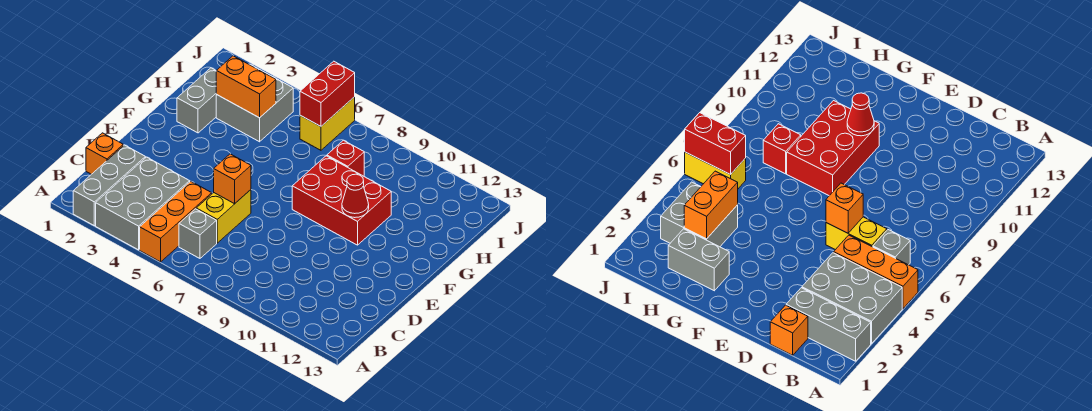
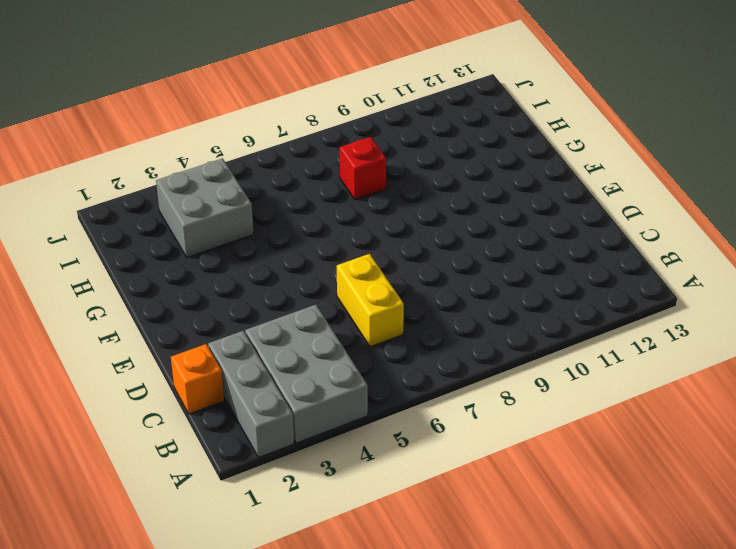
none -> orange brick A5:C5 level 1
none -> grey brick B6 level 1
none -> red brick F8:G10 level 1

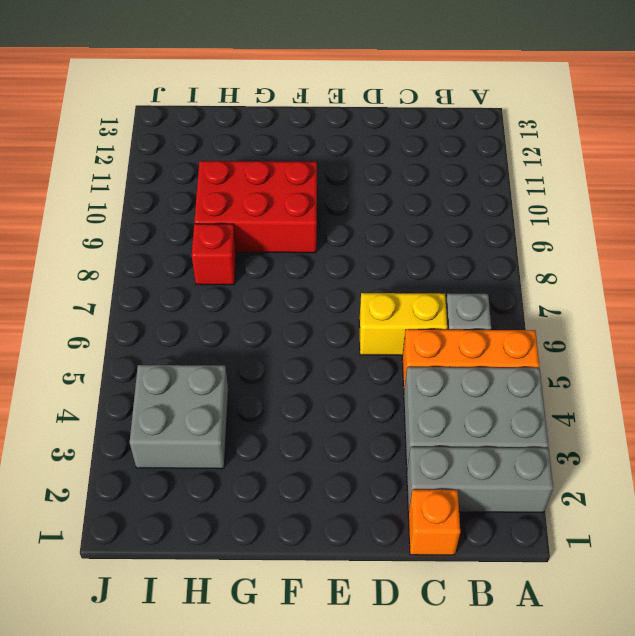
red brick F9:H10 level 1 -> red brick F8:G10 level 1
none -> grey brick G2:H2 level 1
none -> yellow brick I6:J6 level 1
none -> orange brick D6 level 2

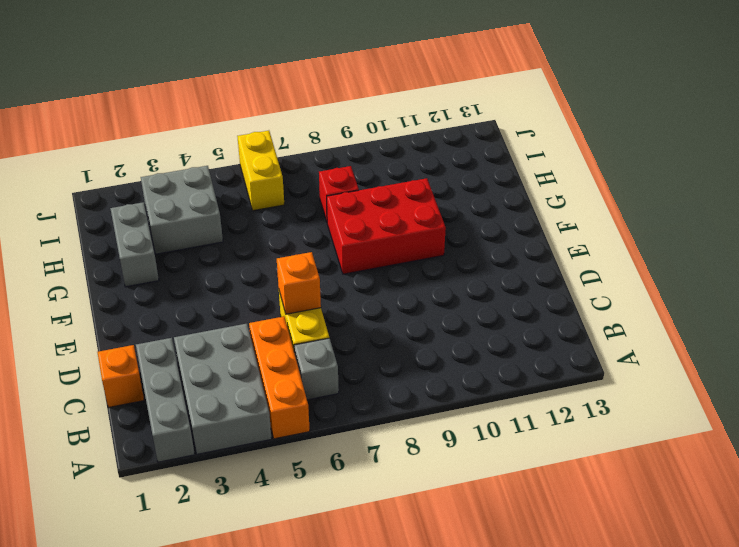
none -> red cone F10 level 2
none -> orange brick H3:H4 level 2
none -> red brick I6:J6 level 2

